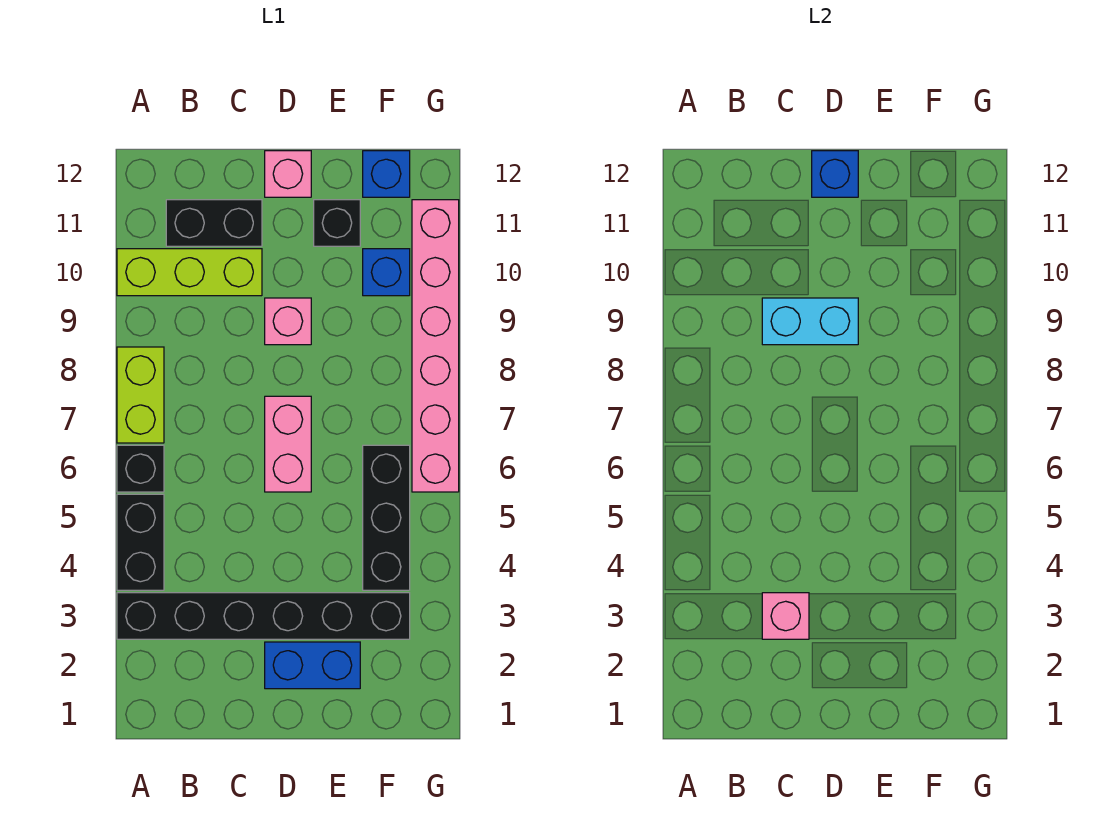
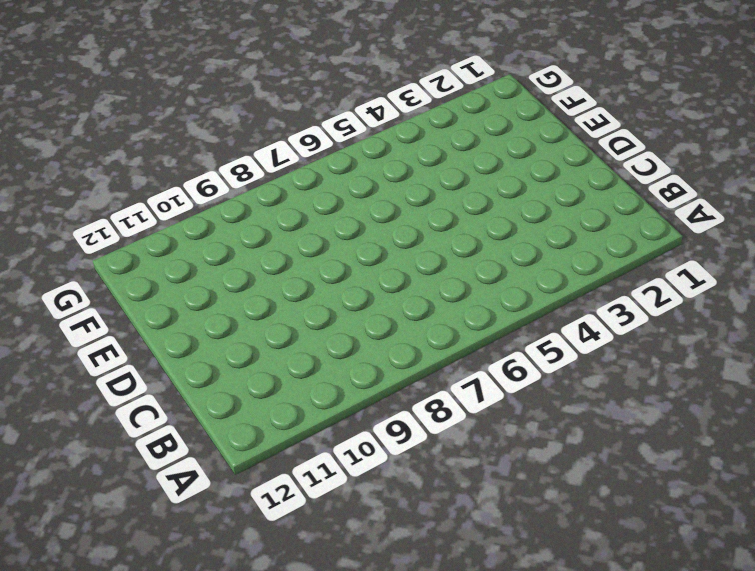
none -> black brick A3:F3 level 1
none -> black brick A4:A5 level 1
none -> black brick A6 level 1

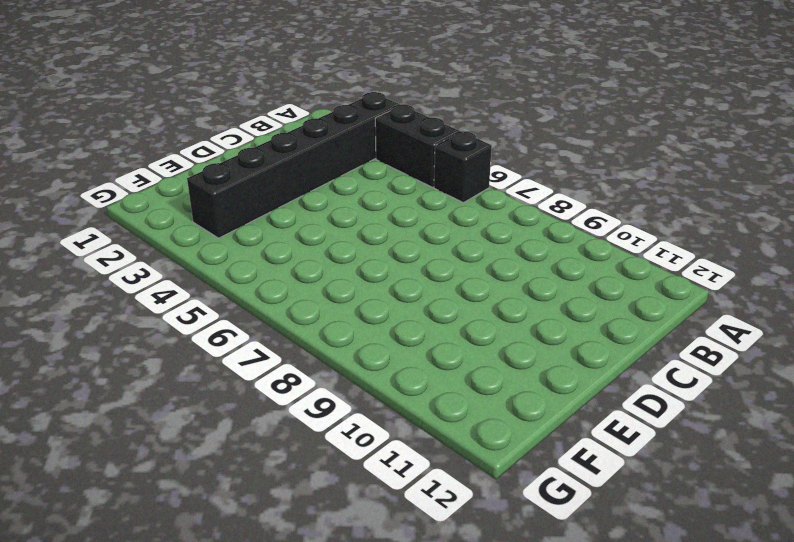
none -> lime brick A7:A8 level 1
none -> lime brick A10:C10 level 1
none -> black brick B11:C11 level 1

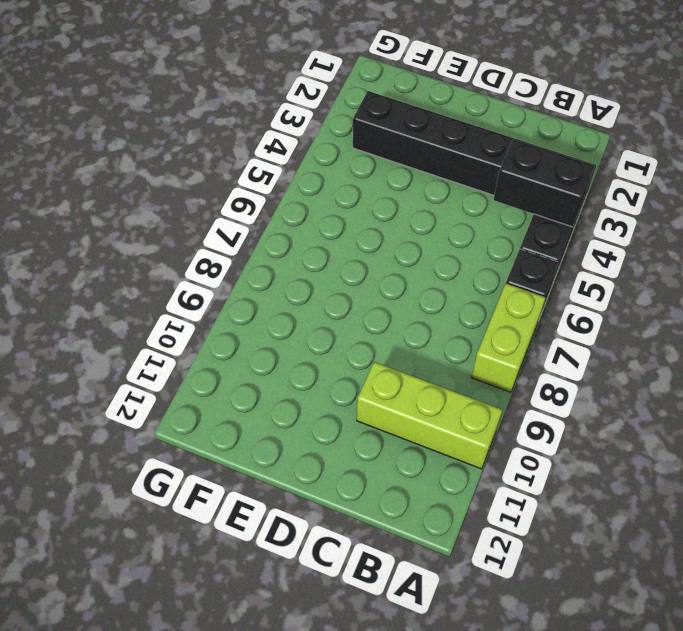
black brick A4:B4 level 2 -> black brick B11:C11 level 1
none -> blue brick D2:E2 level 1
none -> pink brick D6:D7 level 1
none -> pink brick D9 level 1

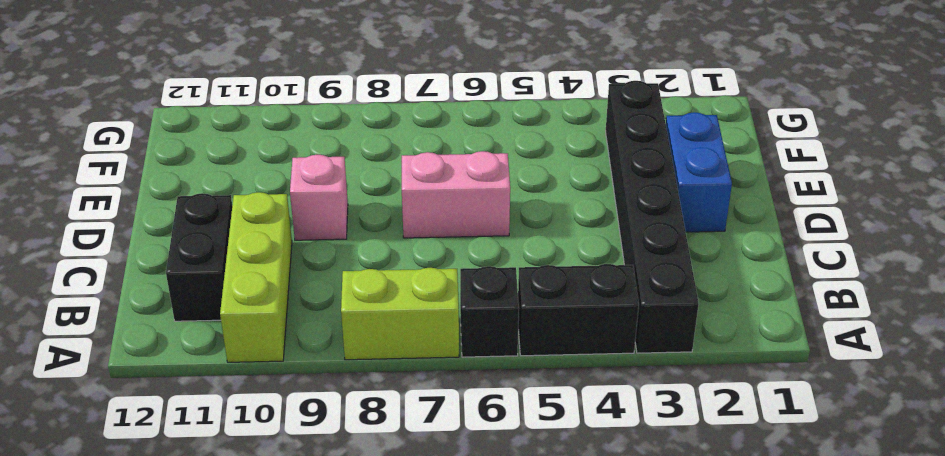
none -> pink brick D12 level 1
none -> black brick E11 level 1
none -> black brick F4:F6 level 1

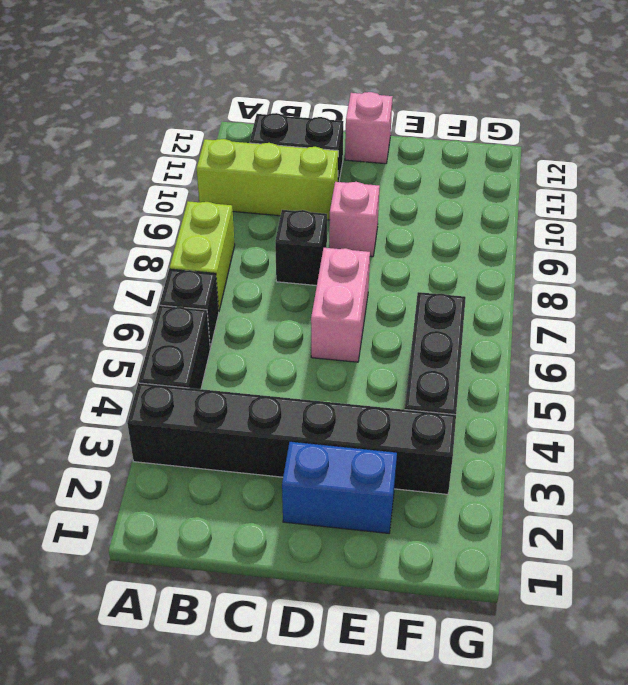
black brick C8 level 1 -> black brick E11 level 1
none -> blue brick F10 level 1
none -> blue brick F12 level 1
none -> pink brick G6:G11 level 1

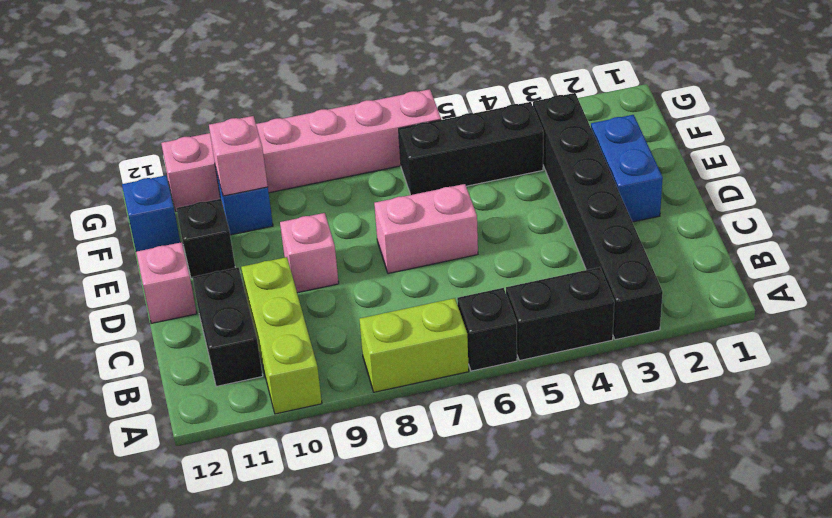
pink brick F10 level 2 -> pink brick C3 level 2
none -> cyan brick C9:D9 level 2
none -> blue brick D12 level 2

